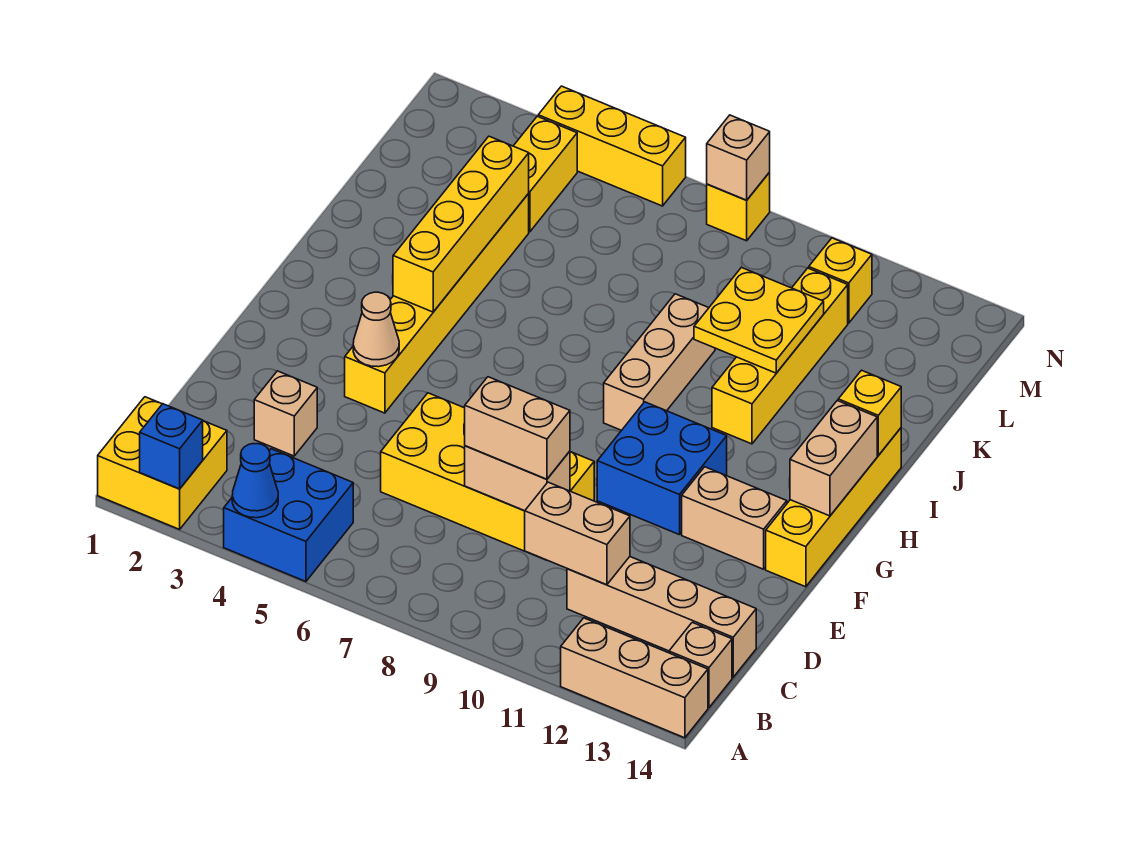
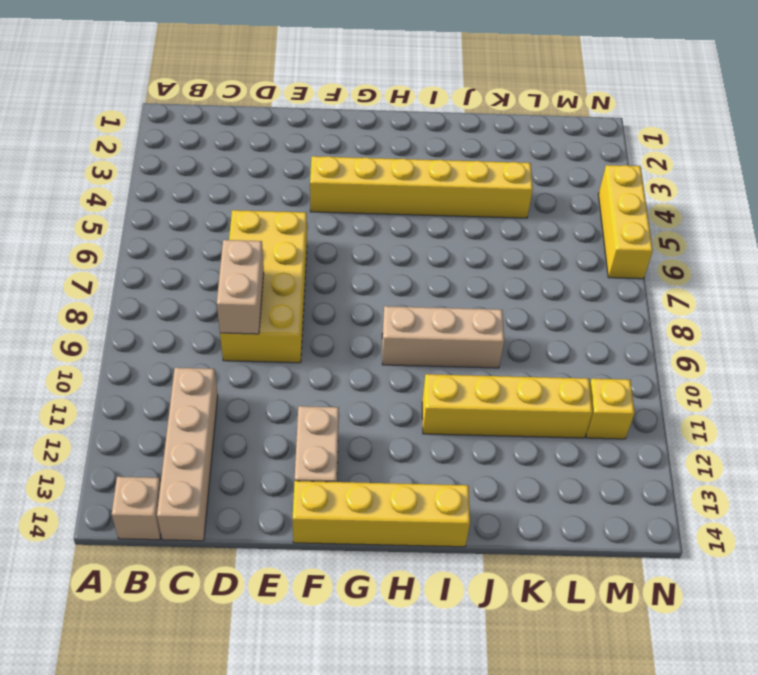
none -> yellow brick A1:B2 level 1
none -> blue brick A4:B5 level 1
none -> tan brick A12:A14 level 1

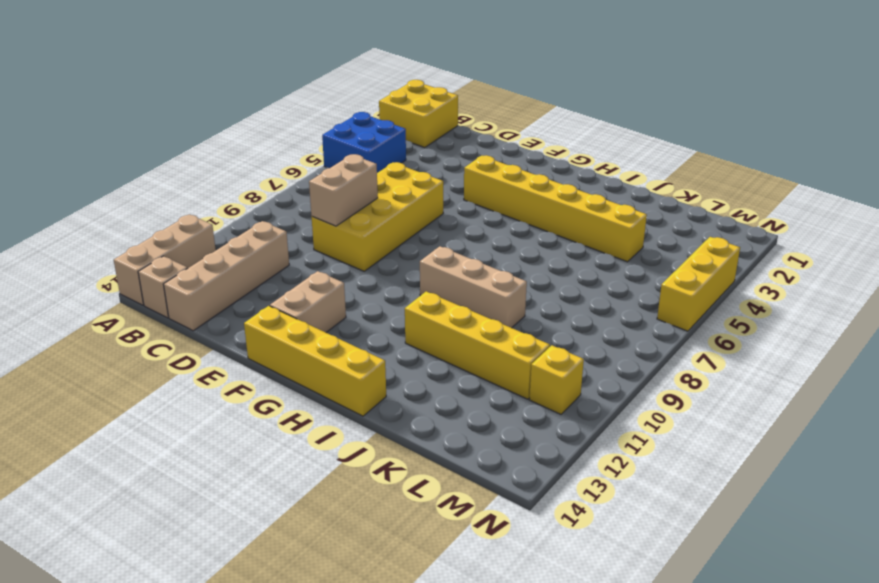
none -> tan brick D3 level 1
none -> blue brick F10:G11 level 1
none -> yellow brick L4:M4 level 1

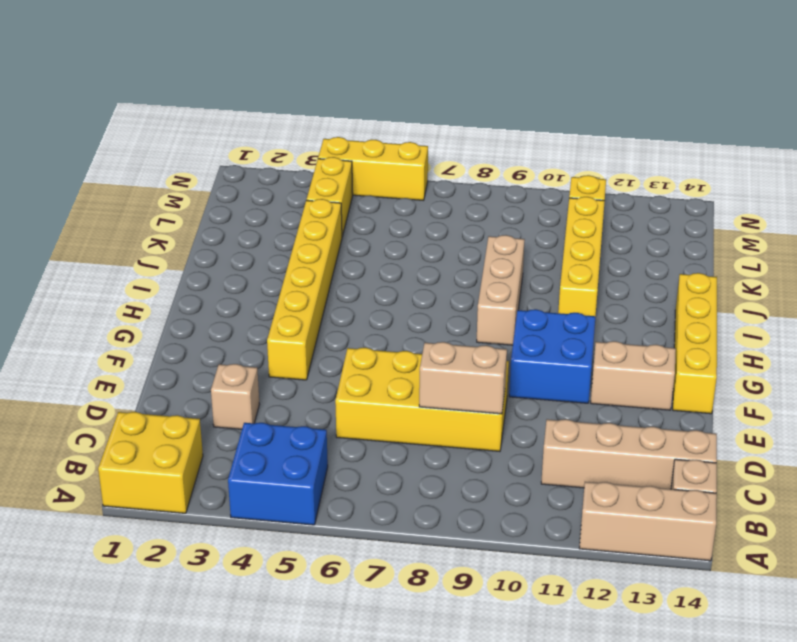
none -> yellow brick N8 level 1
none -> blue brick A2 level 2
none -> blue cone A4 level 2

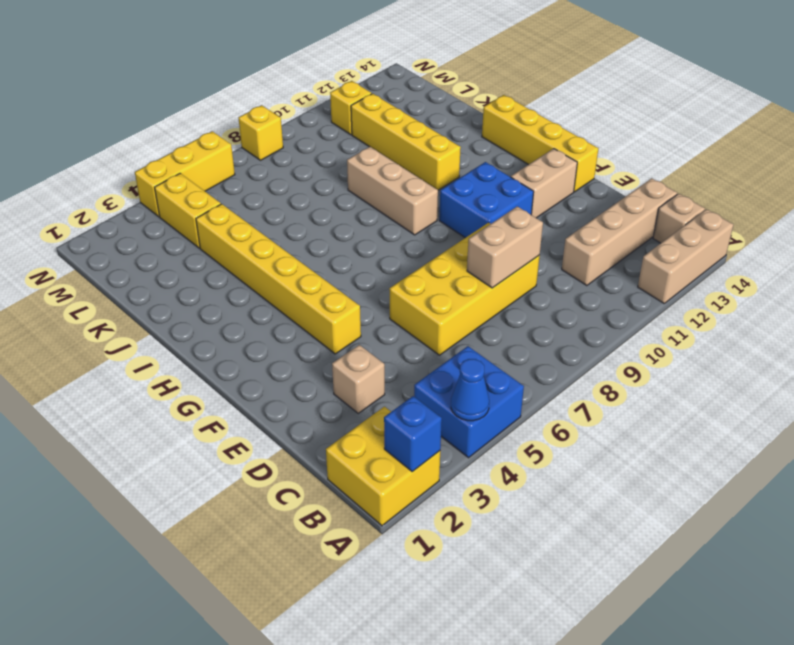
none -> tan brick C10:C11 level 2
none -> tan cone F4 level 2
none -> tan brick G14:H14 level 2

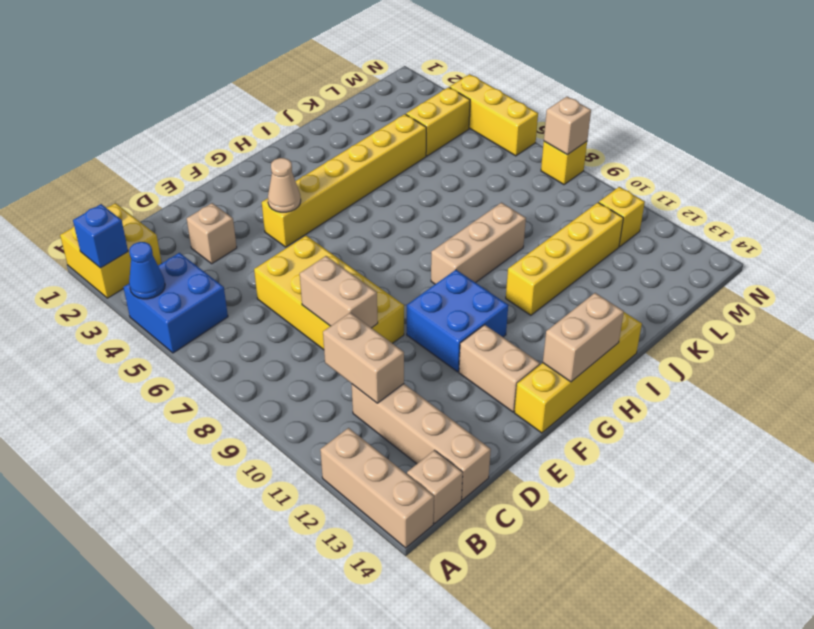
none -> yellow brick H4:K4 level 2
none -> yellow brick I14 level 2
none -> yellow plate J10:K11 level 2

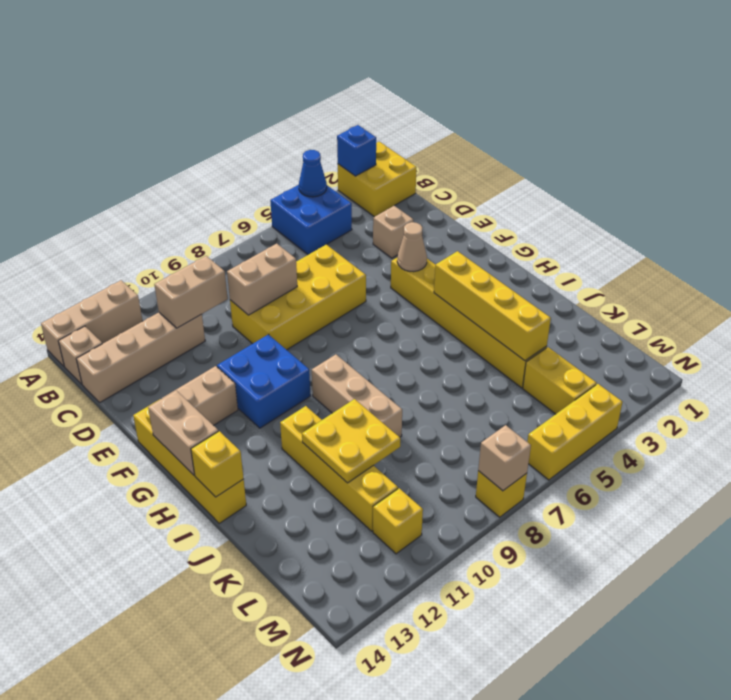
none -> tan brick D8:D9 level 3

